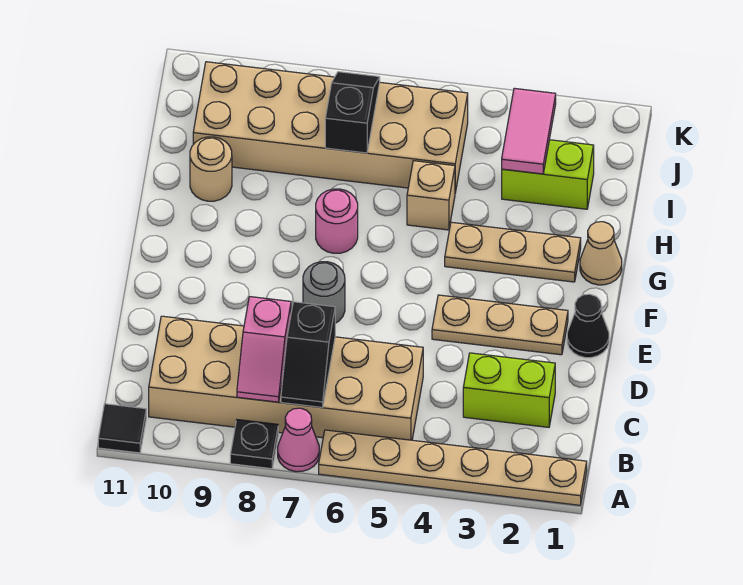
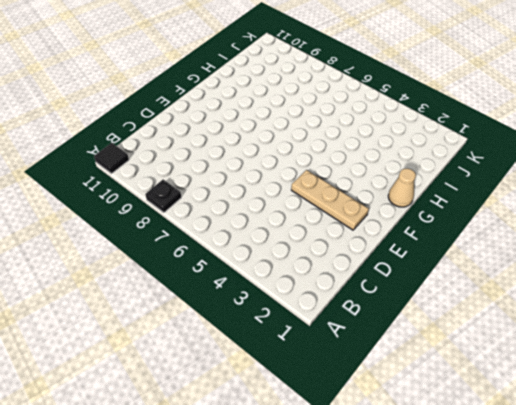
none -> tan plate A1:A6 level 1
none -> pink cone A7 level 1
none -> tan brick B5:C10 level 1

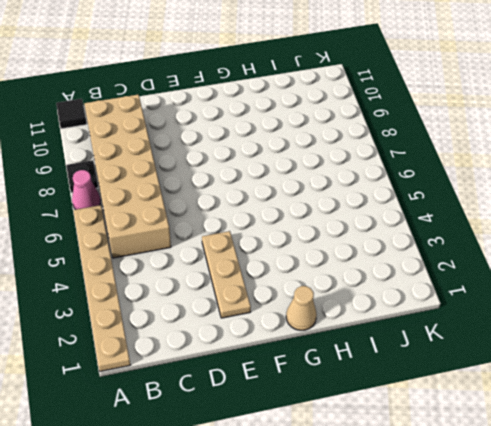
none -> lime brick C2:C3 level 1
none -> black cone E1 level 1
none -> grey round brick E7 level 1

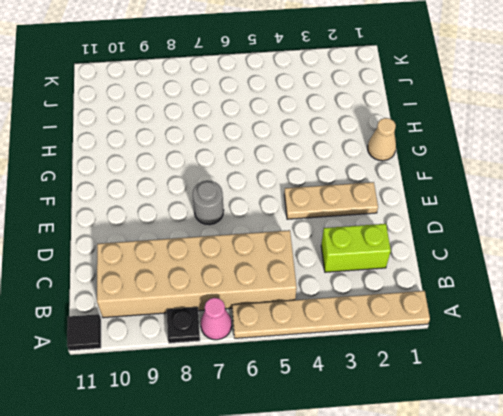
none -> black cone E1 level 1
none -> tan plate G2:G4 level 1
none -> pink round brick G7 level 1

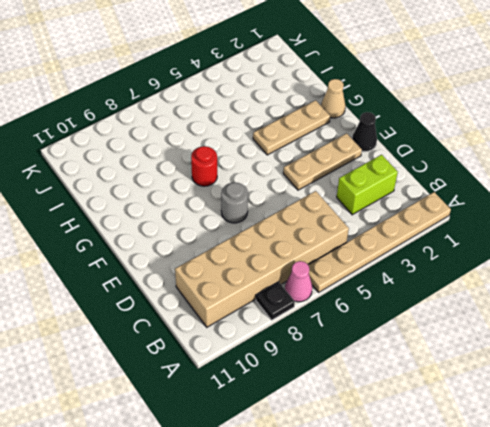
red round brick G7 level 1 -> pink round brick G7 level 1
none -> black tile A11 level 1
none -> tan brick H5 level 1
none -> tan round brick H10 level 1

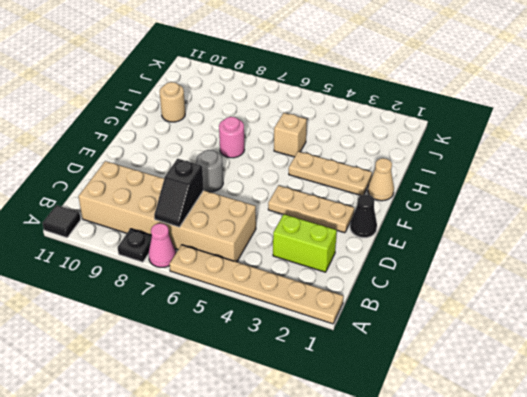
none -> lime brick I2:I3 level 1
none -> tan brick I5:J10 level 1
none -> pink slope B8:C8 level 2 top C

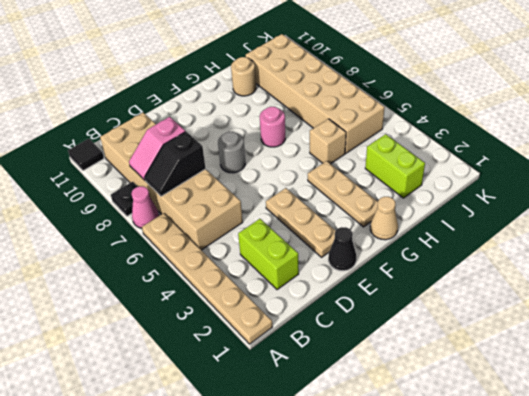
none -> pink tile I3:J3 level 2
none -> black slope I7:J7 level 2 top I

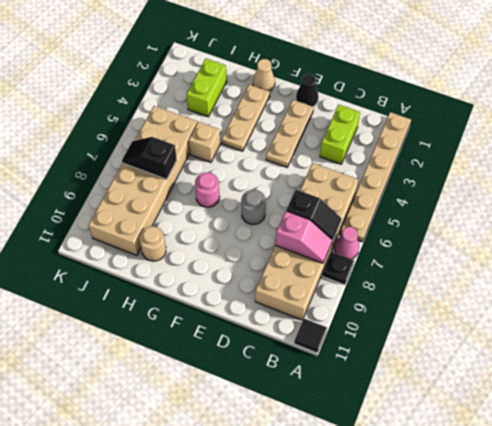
none -> pink tile I3:J3 level 2

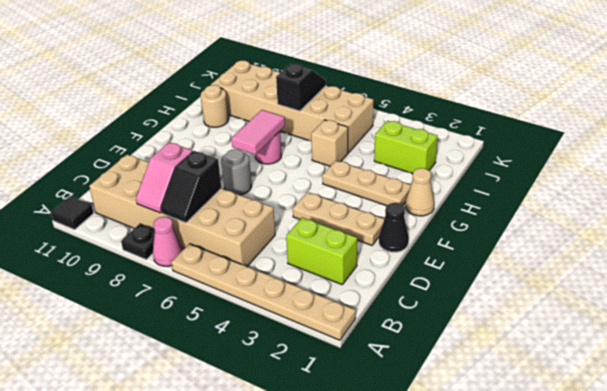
pink tile F7:G7 level 2 -> pink tile I3:J3 level 2

